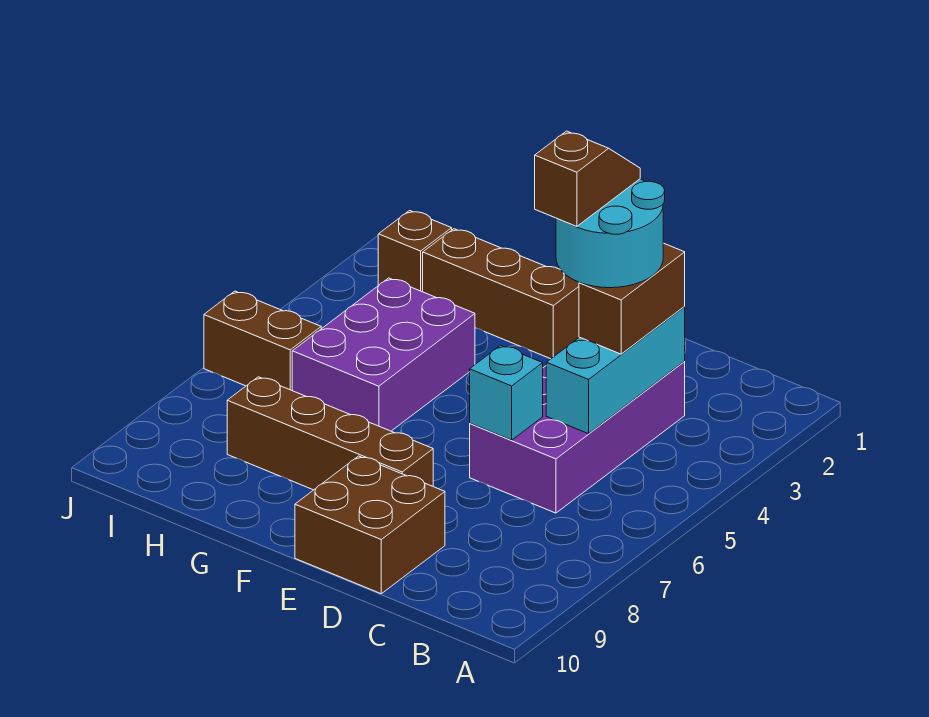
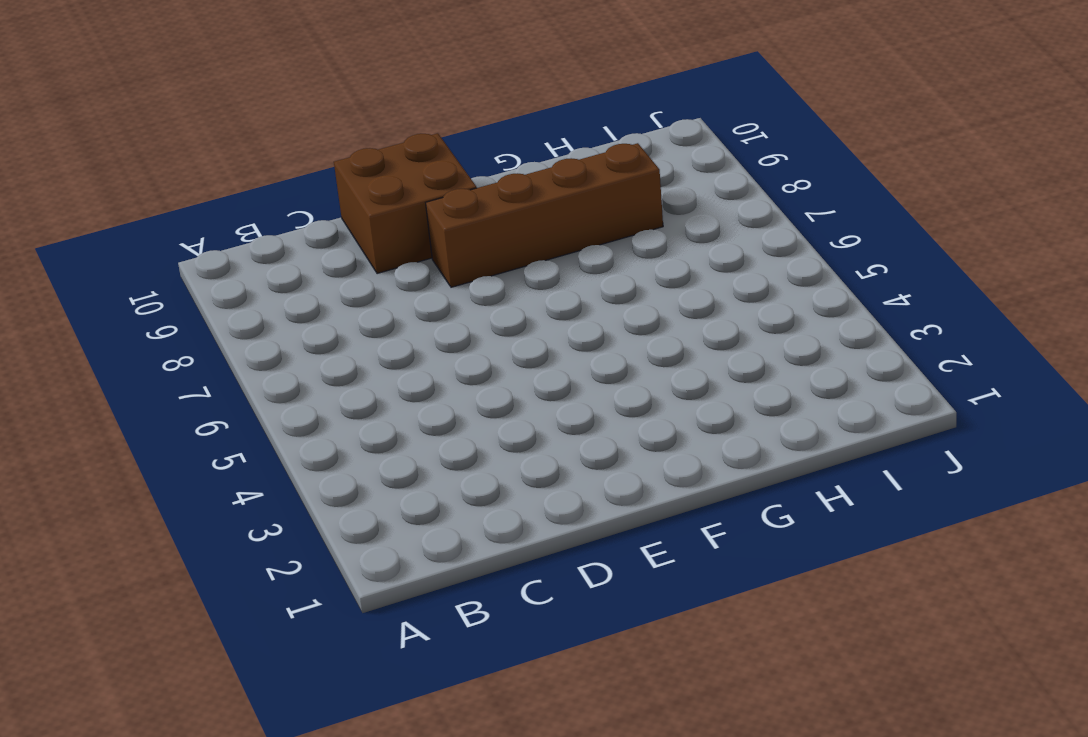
none -> purple brick C3:D6 level 1
none -> brown brick F2:H2 level 1
none -> purple brick G4:H6 level 1

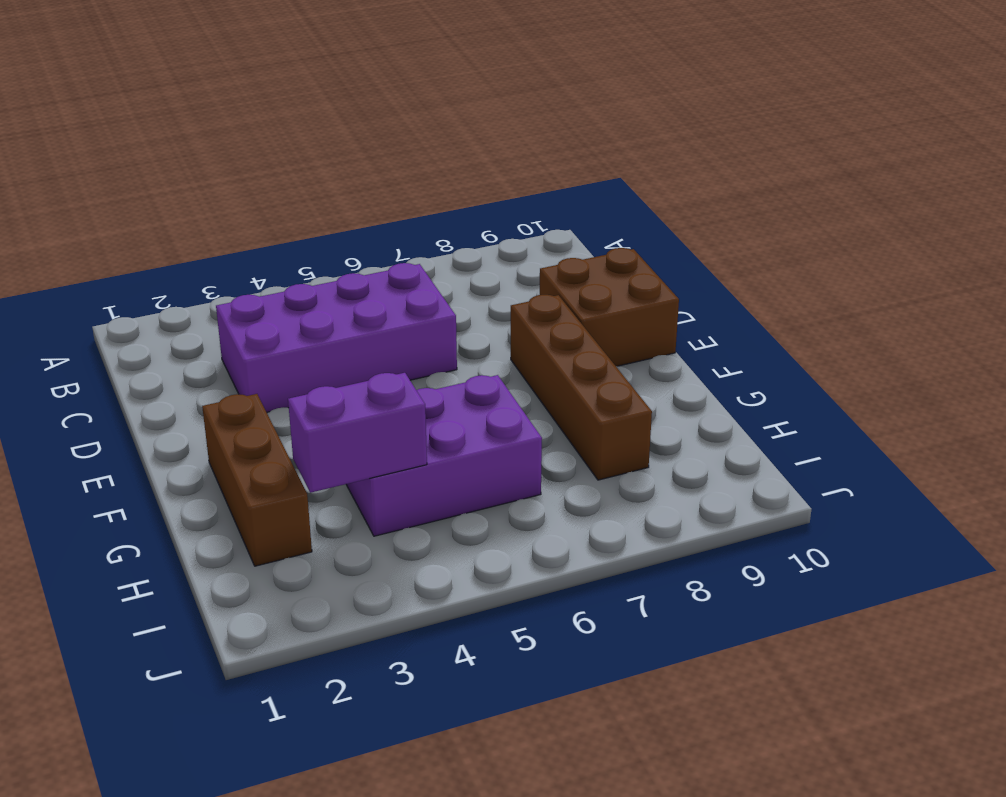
purple brick H3:H4 level 2 -> none
none -> brown brick I2 level 1
none -> brown brick I6:J6 level 1
none -> cyan brick C3:C5 level 2

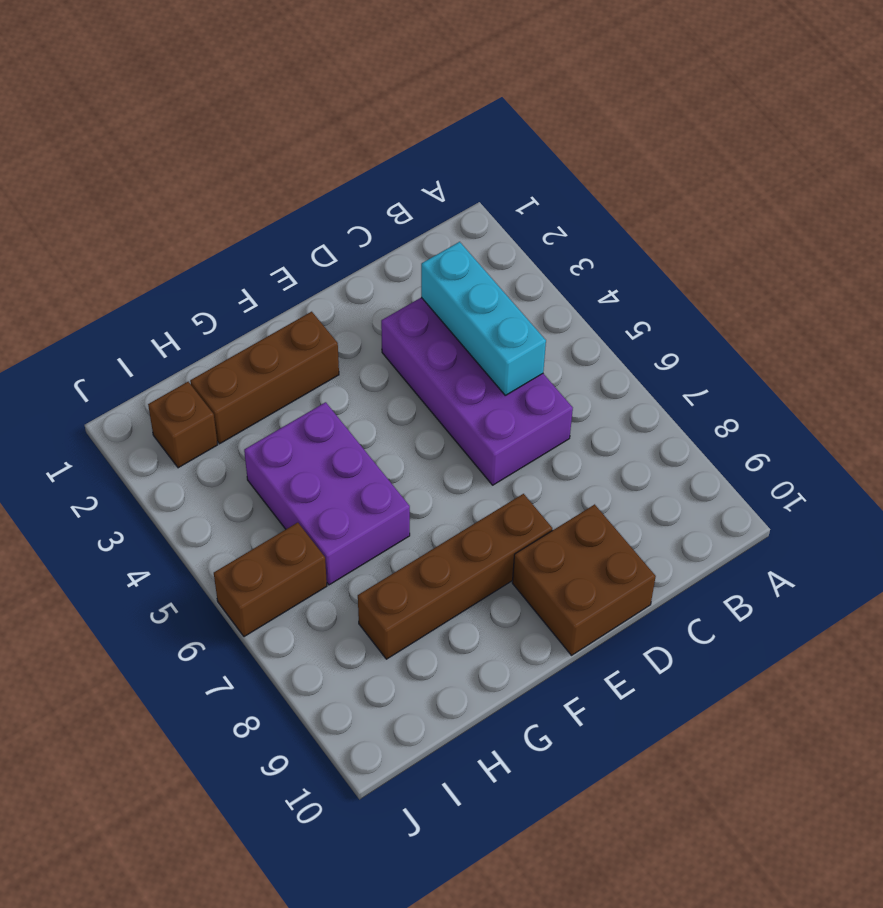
none -> cyan brick D6 level 2
none -> brown brick C3:C4 level 3
none -> cyan round brick C3:D4 level 4

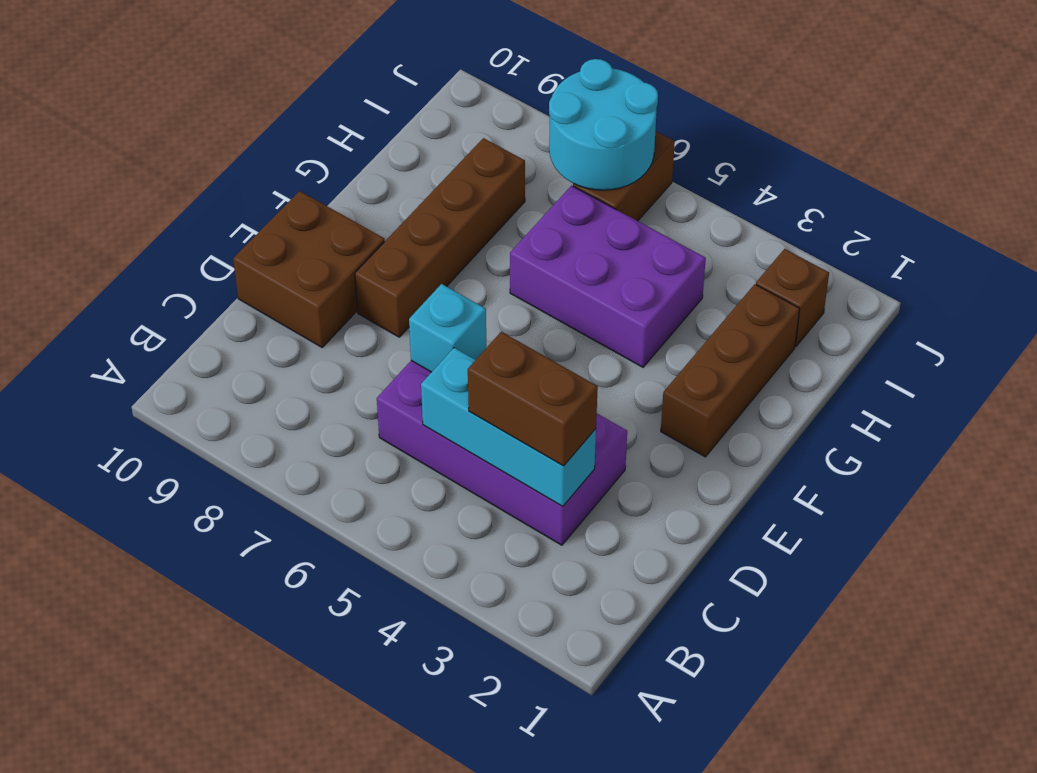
cyan round brick I6:J7 level 2 -> cyan round brick C3:D4 level 4
none -> brown slope D3:D4 level 5 top 4

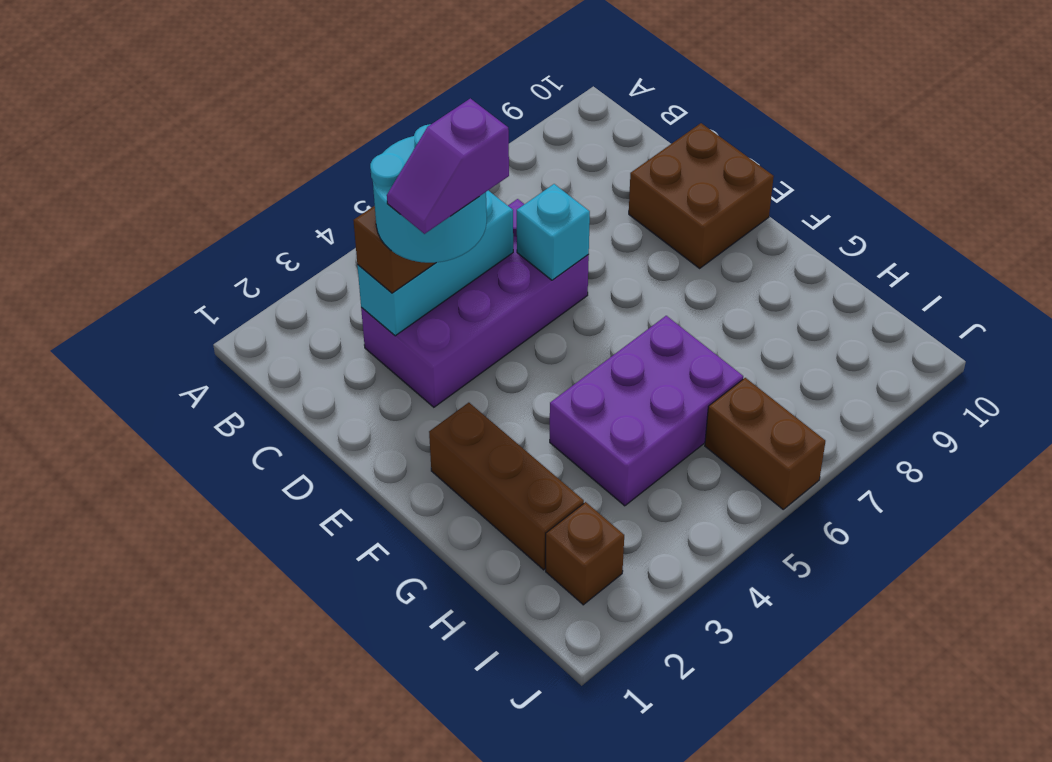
purple slope D3:D4 level 5 top 4 -> brown slope D3:D4 level 5 top 4
none -> brown brick E8:H8 level 1

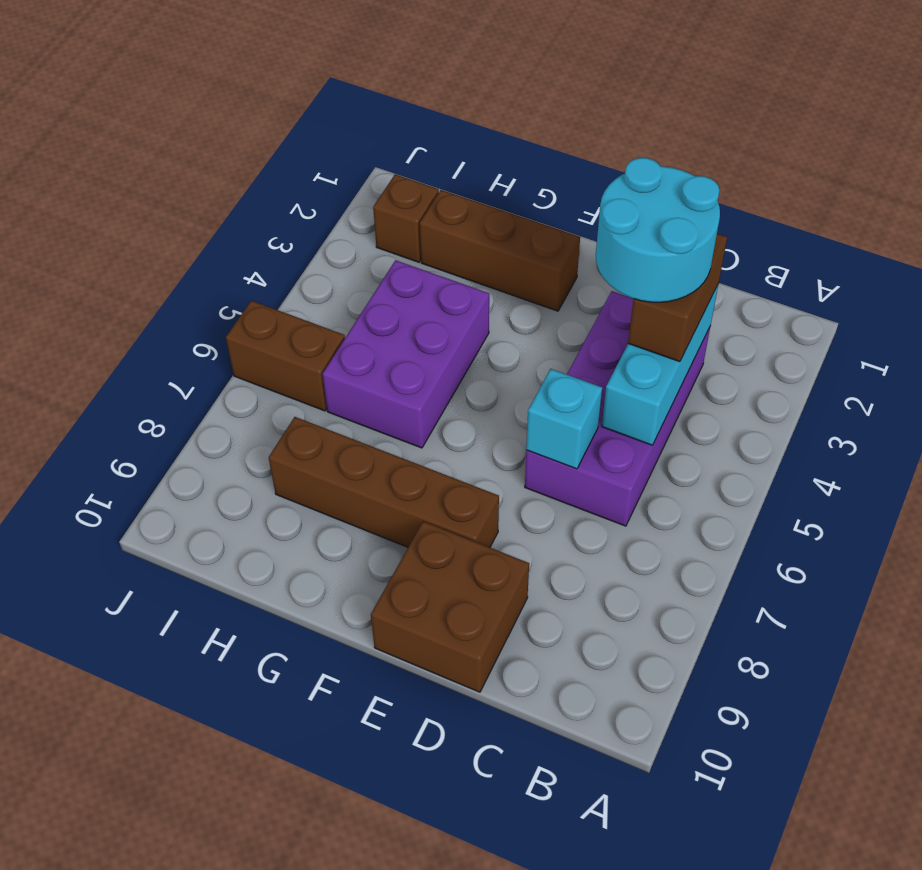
none -> brown slope D3:D4 level 5 top 4

